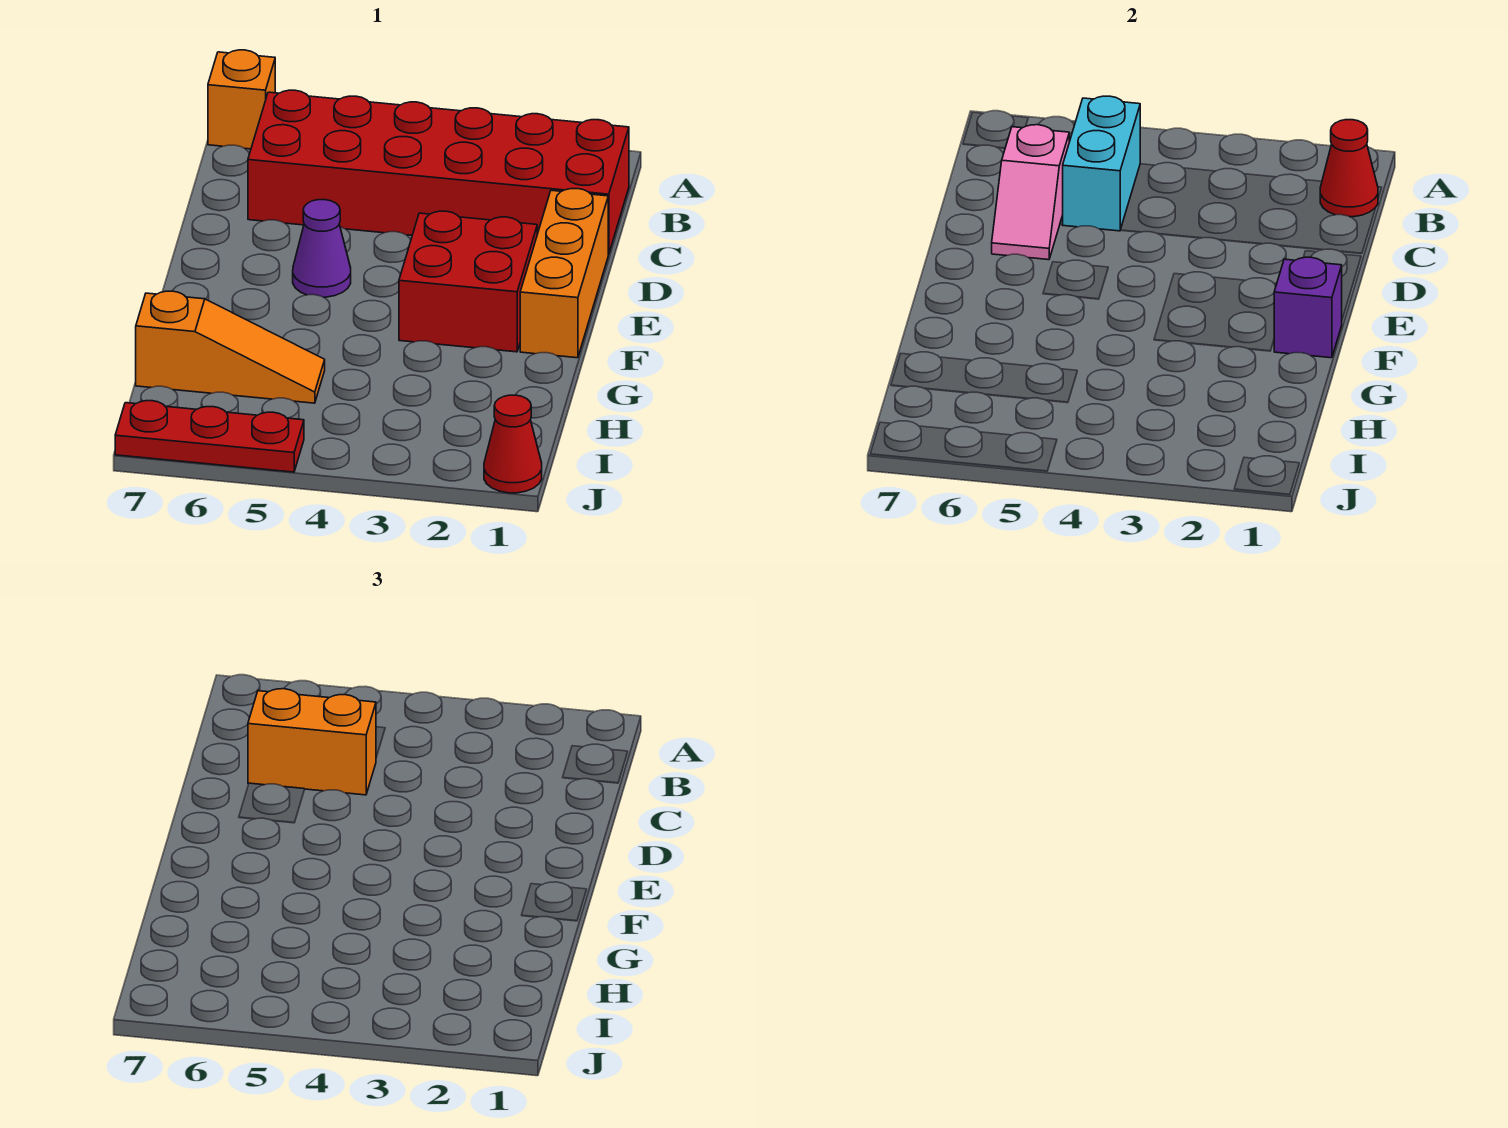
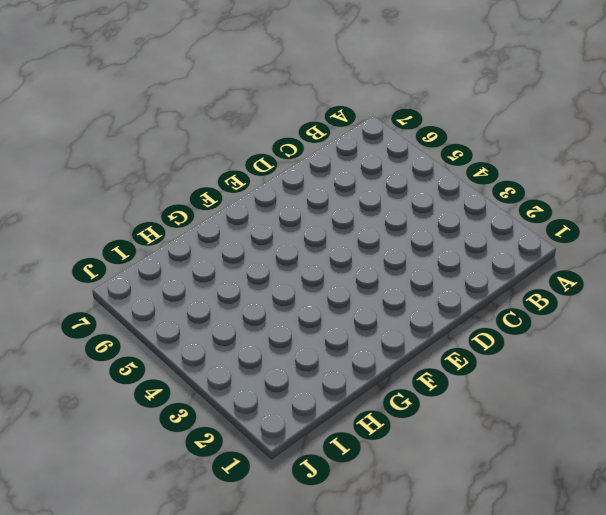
none -> orange brick A7 level 1
none -> red brick B1:C6 level 1
none -> orange brick D1:F1 level 1

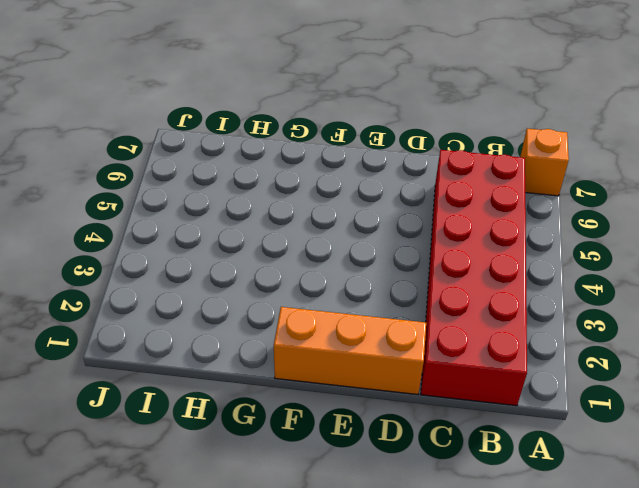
none -> red brick E2:F3 level 1
none -> purple cone E5 level 1
none -> orange slope H5:H7 level 1 top 7

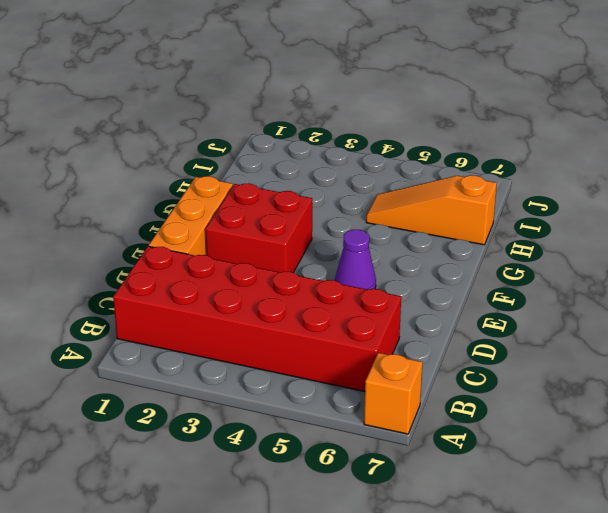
none -> red cone J1 level 1
none -> red plate J5:J7 level 1
none -> red cone B1 level 2

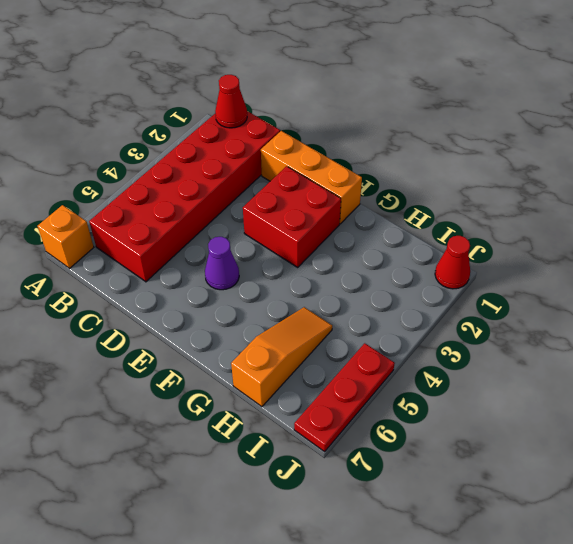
none -> cyan brick B5:C5 level 2
none -> pink slope C6:D6 level 2 top C
none -> purple brick F1 level 2

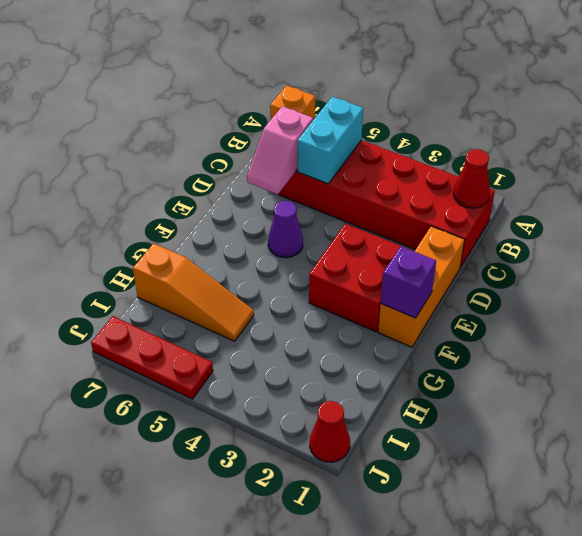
none -> orange brick C5:C6 level 3

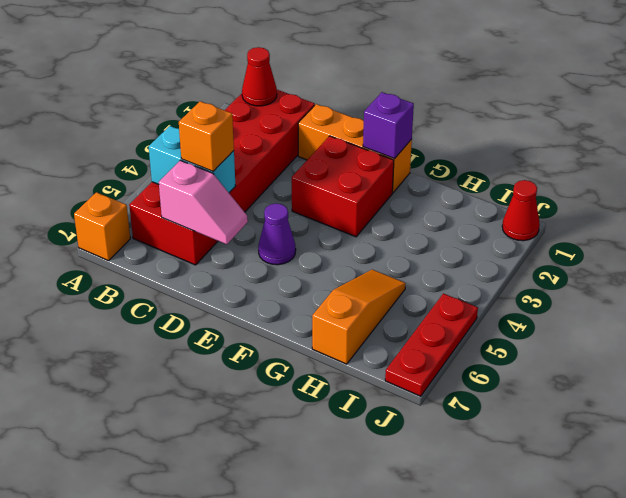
orange brick C5 level 3 -> orange brick C5:C6 level 3

